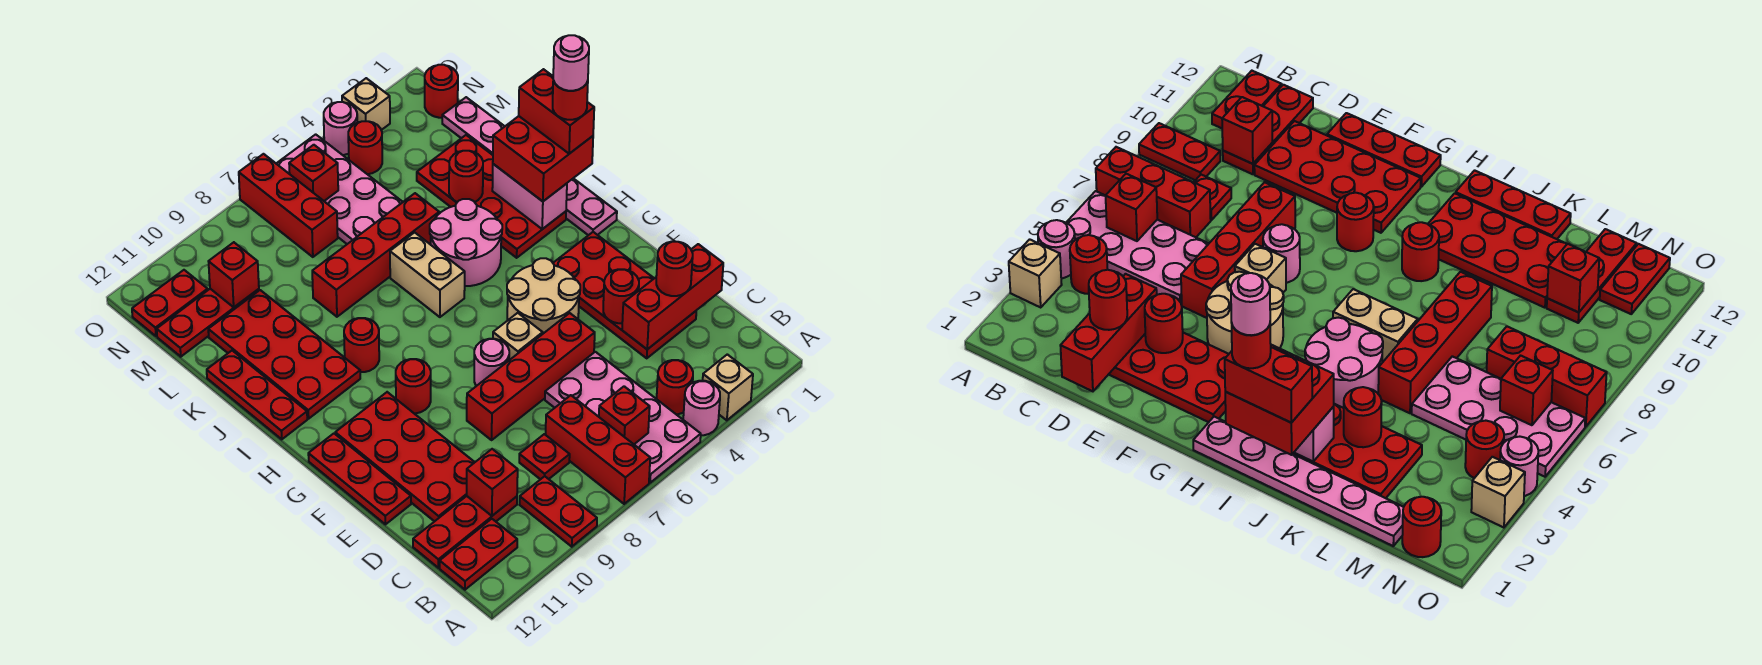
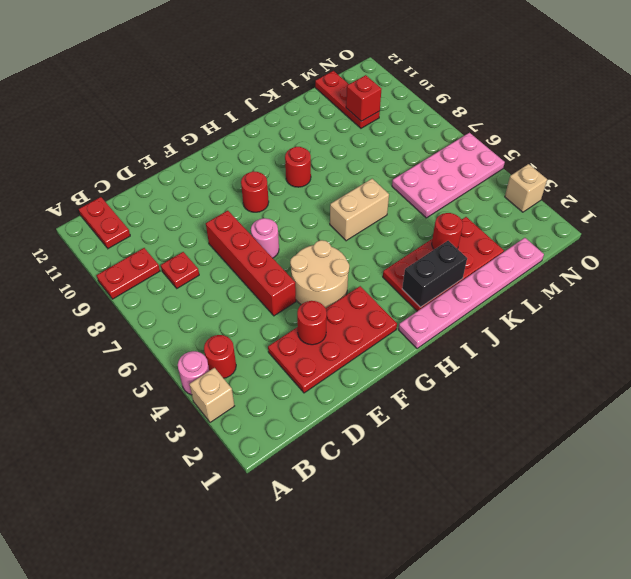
black brick I2:J2 level 2 -> pink brick I2:J2 level 2
none -> pink plate A5:D6 level 1
none -> red brick A7:C7 level 1
none -> red plate C10:C12 level 1
none -> red plate D10:G11 level 1

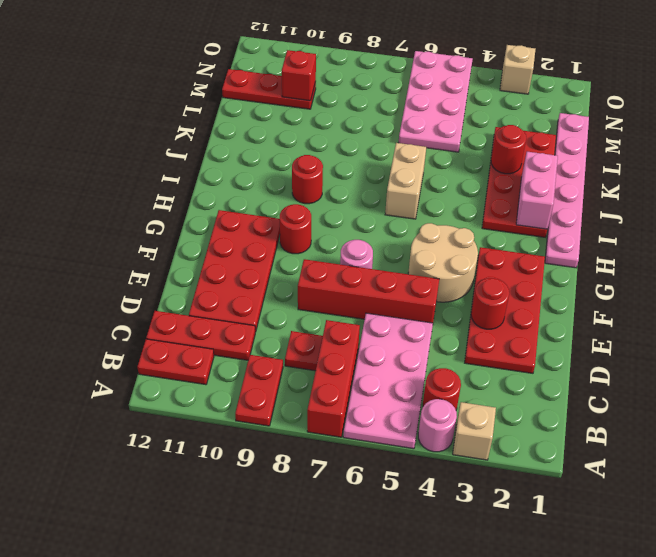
none -> red plate E12:G12 level 1
none -> tan brick F6 level 1
none -> pink round brick I4:J5 level 1
none -> red plate I10:L11 level 1

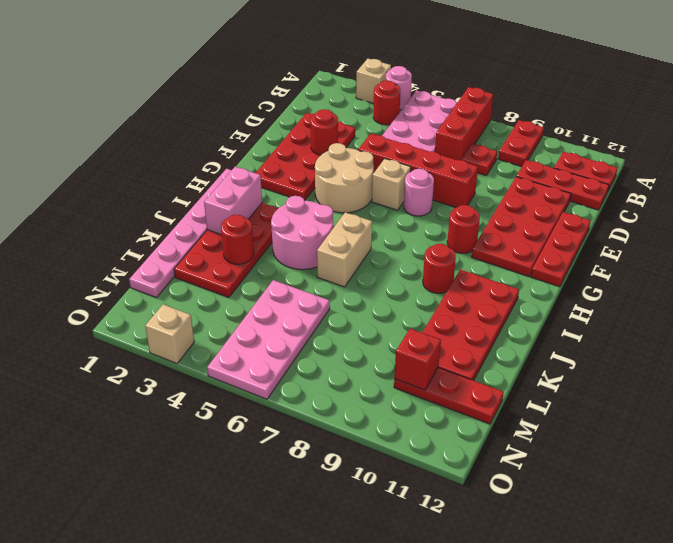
none -> red plate I12:K12 level 1
none -> red brick K5:K8 level 1
none -> red brick M7:O7 level 1
none -> red round brick N1 level 1

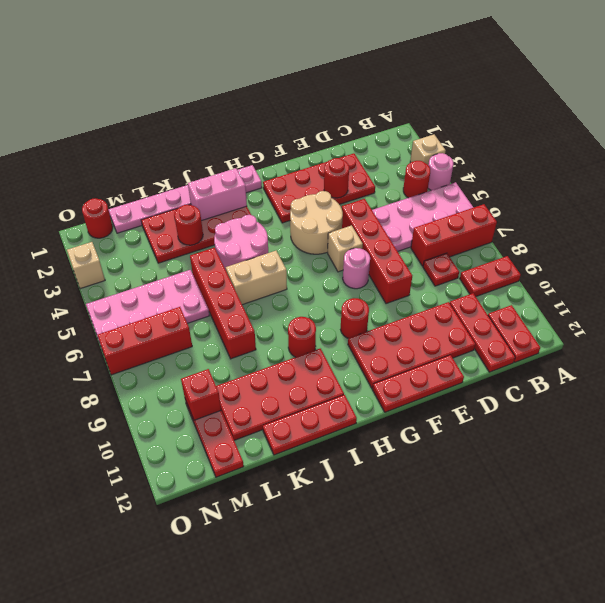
none -> red round brick N4 level 1
none -> red plate N11:N12 level 1
none -> pink round brick O4 level 1
none -> red brick B6 level 2

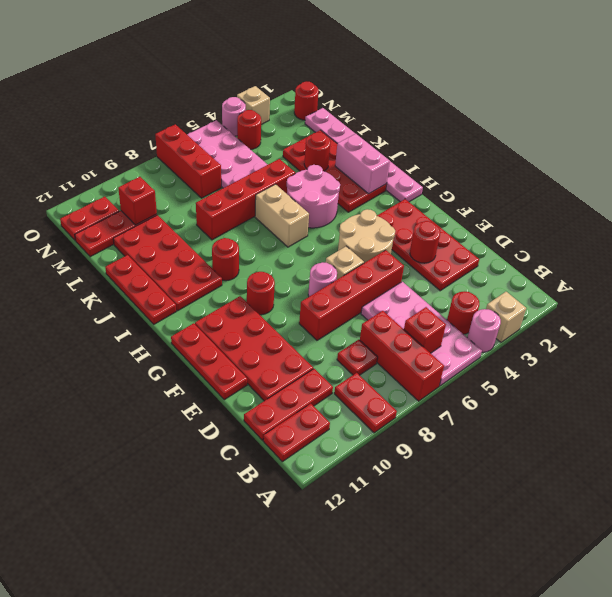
none -> red brick C10 level 2
none -> red brick D1:D3 level 2
none -> red brick N6 level 2
none -> red round brick D2 level 3

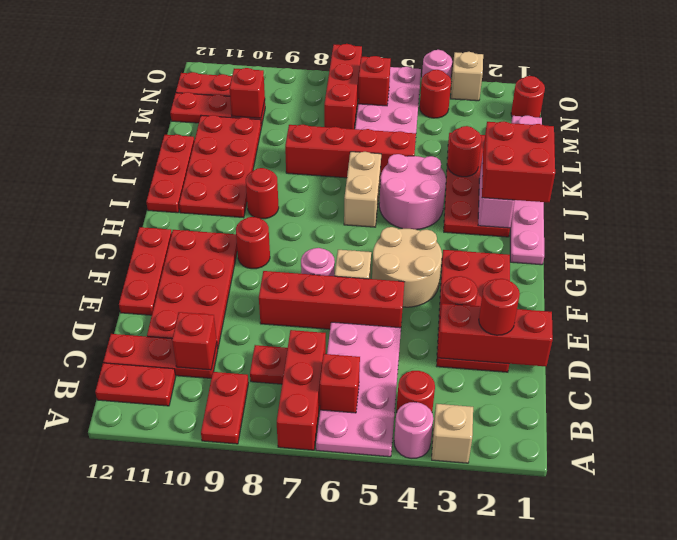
none -> red brick I1:J1 level 4
none -> red round brick I1 level 5
none -> pink round brick I1 level 6

